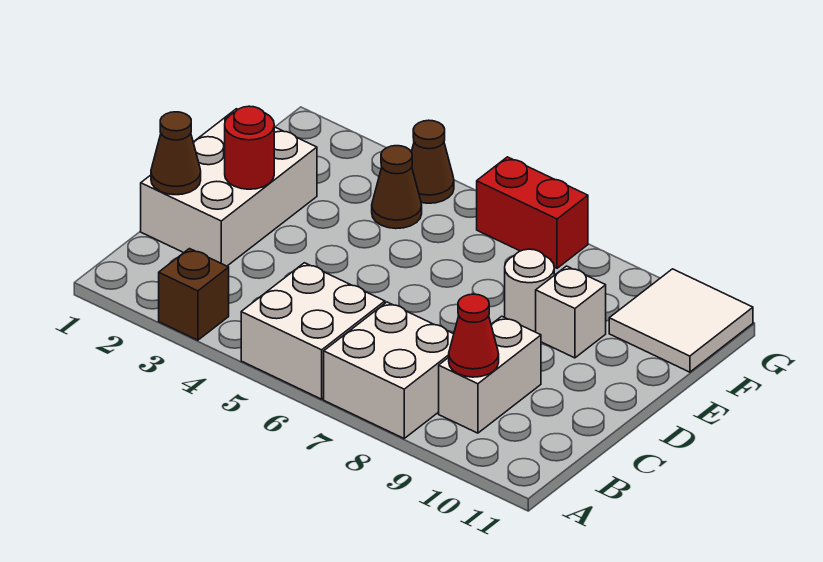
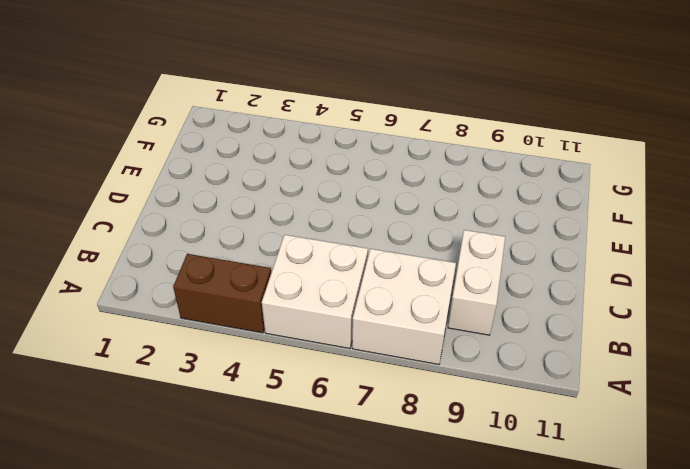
brown brick A3:A4 level 1 -> brown brick A3 level 1
none -> white brick C1:E2 level 1
none -> white round brick E8 level 1
none -> white brick E9 level 1

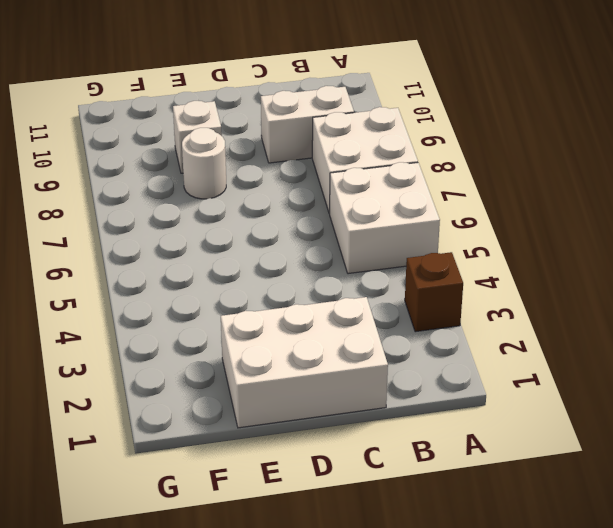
none -> brown cone F4 level 1
none -> white tile F10:G11 level 1
none -> brown cone G4 level 1

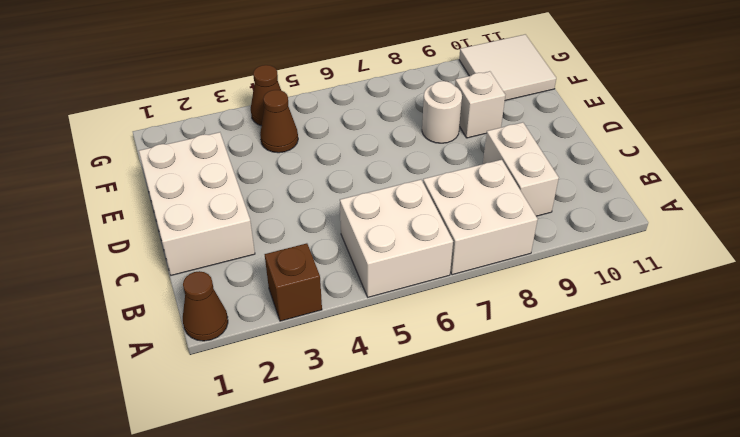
brown cone A1 level 1 -> brown cone C1 level 2
none -> red brick G6:G7 level 1
none -> red cone B9 level 2
none -> red round brick D2 level 2

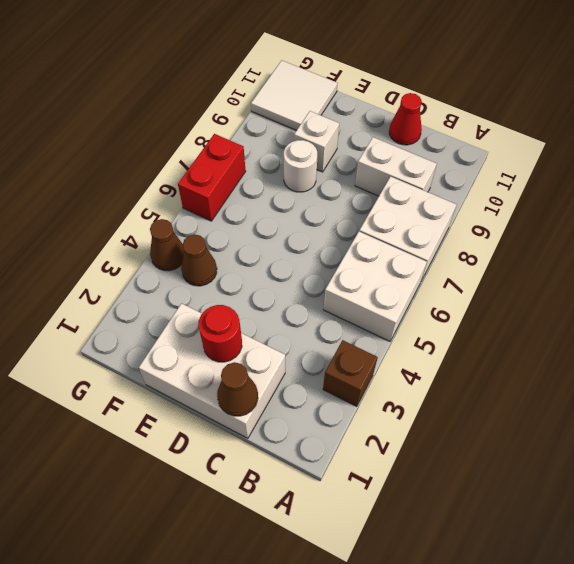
red cone C11 level 1 -> red cone B9 level 2

